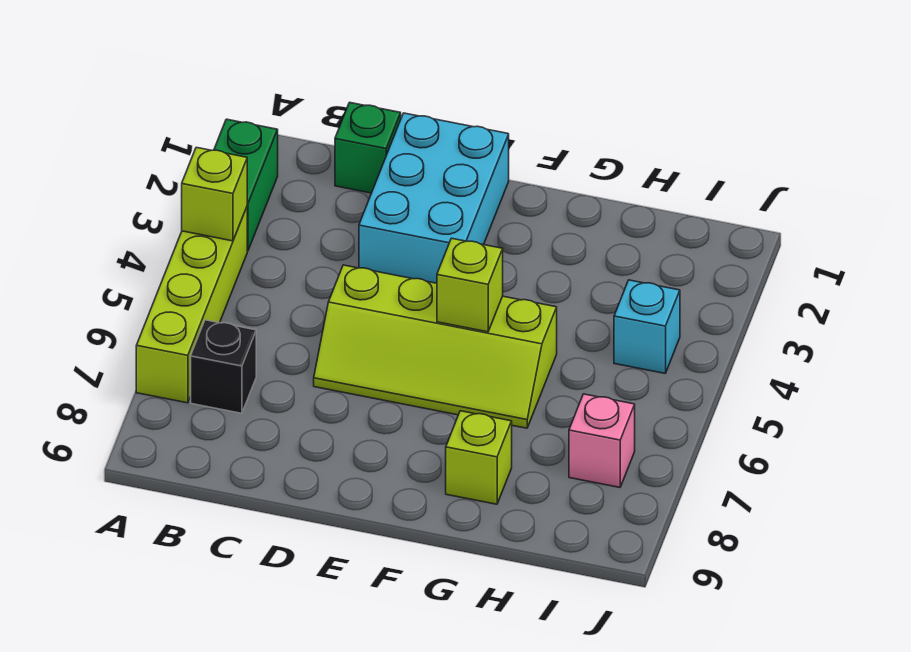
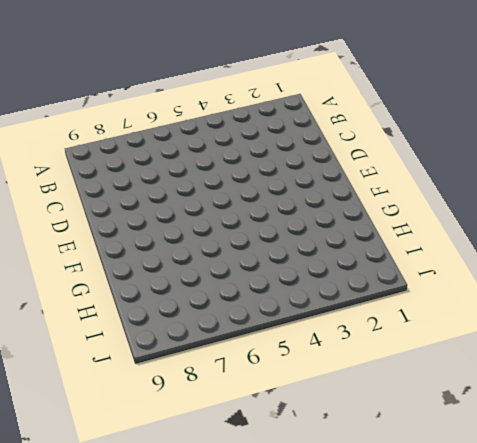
none -> green brick A2:A3 level 1
none -> lime brick A4:A7 level 1

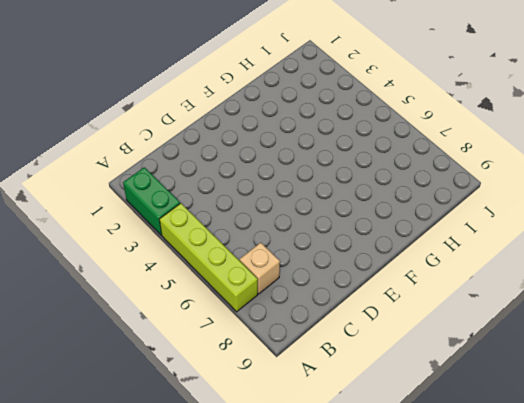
tan brick B7 level 1 -> black brick B7 level 1
none -> green brick C1 level 1
none -> cyan brick D1:E3 level 1

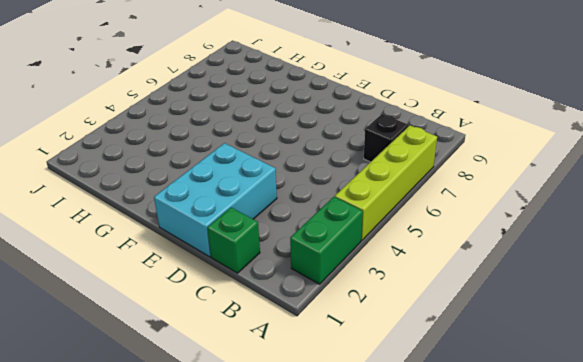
none -> lime slope D5:G6 level 1 top 5
none -> lime brick G8 level 1

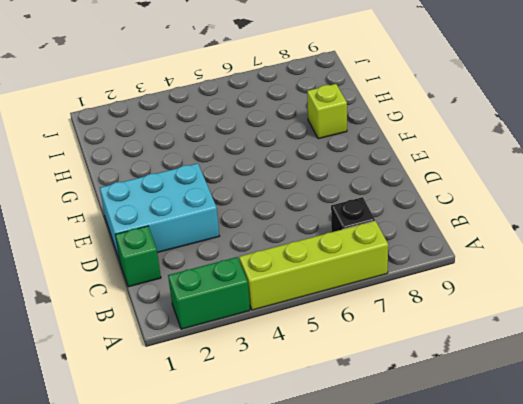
none -> lime slope D5:G6 level 1 top 5
none -> cyan brick I4 level 1

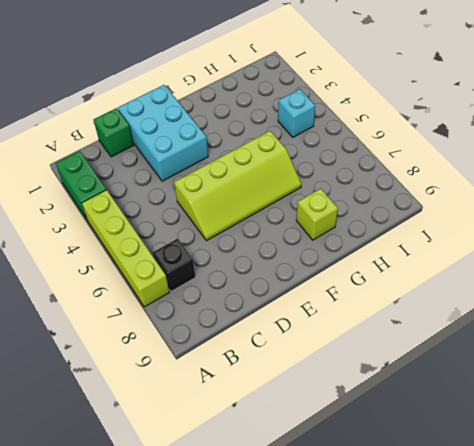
none -> pink brick I7 level 1
none -> lime brick A4 level 2

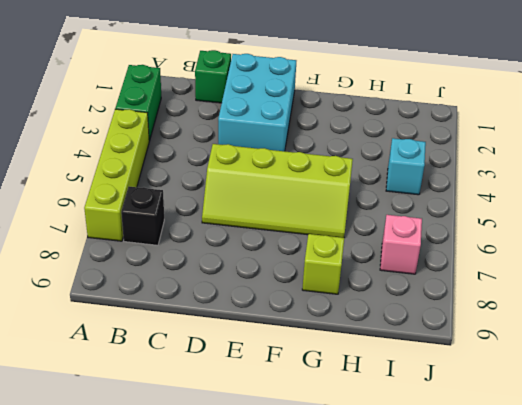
none -> lime brick A4 level 2
none -> lime brick F5 level 2

